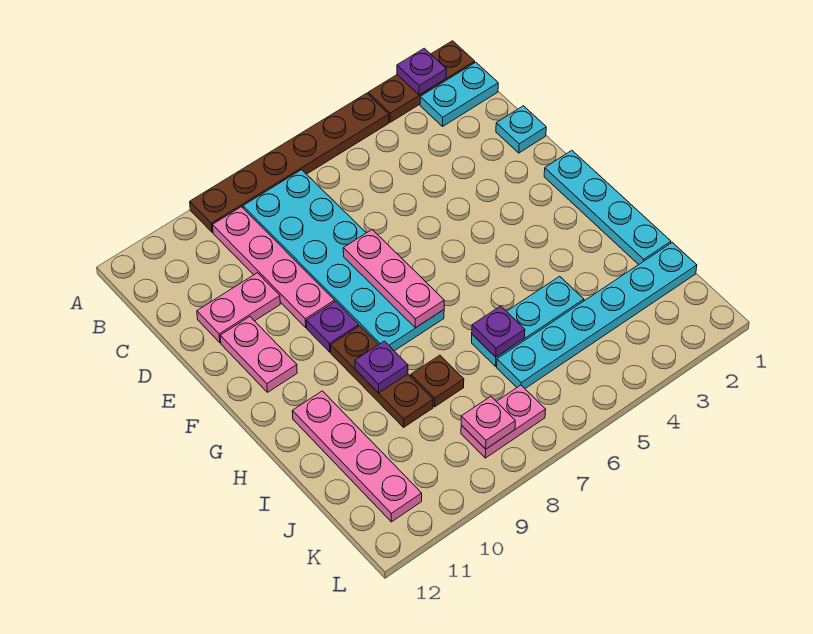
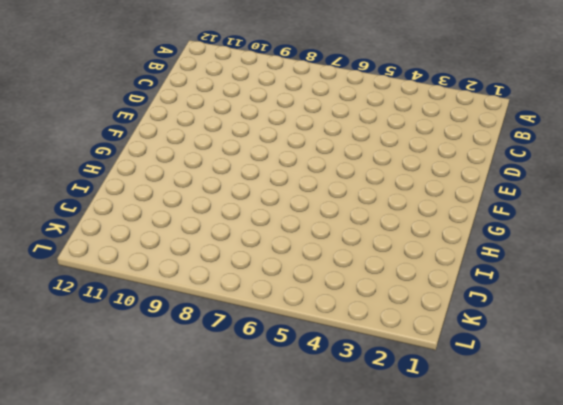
none -> brown plate A1:A3 level 1
none -> brown plate A4:A9 level 1
none -> cyan plate B1:B2 level 1

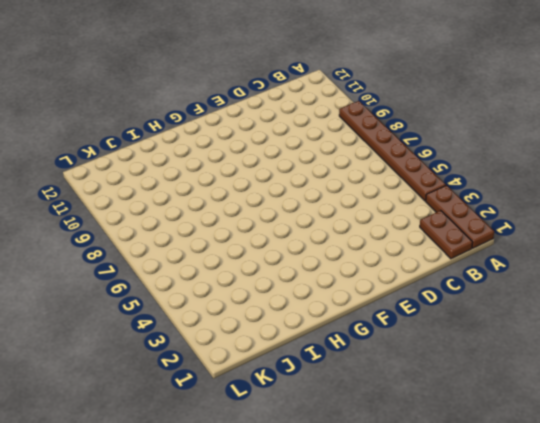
brown plate B1:B2 level 1 -> cyan plate B1:B2 level 1
none -> cyan plate B7:G8 level 1
none -> pink plate B9:E9 level 1
none -> cyan plate D1 level 1

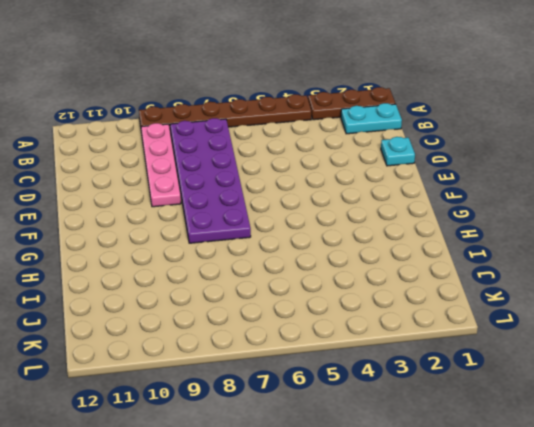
purple plate B7:G8 level 1 -> cyan plate B7:G8 level 1
none -> pink plate D10:D11 level 1
none -> pink plate E11:F11 level 1
none -> cyan plate F1:I1 level 1

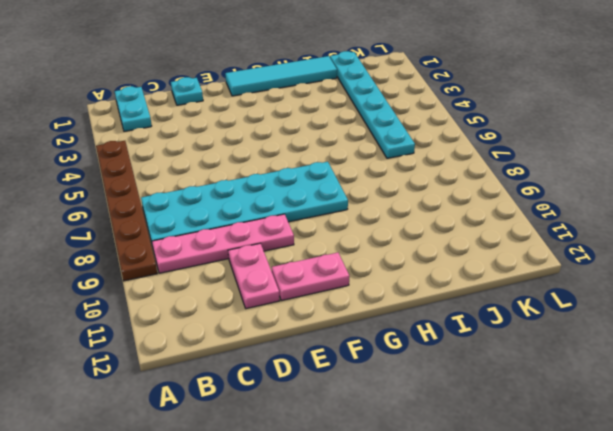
cyan tile F1:I1 level 1 -> cyan plate F1:I1 level 1
none -> brown plate A1:A3 level 1
none -> purple plate F9 level 1
none -> brown plate G9:I9 level 1

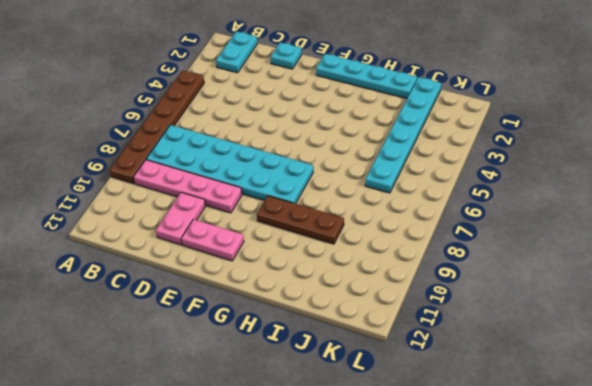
none -> brown plate A1:A3 level 1
none -> purple plate F9 level 1
none -> pink plate H11:K11 level 1

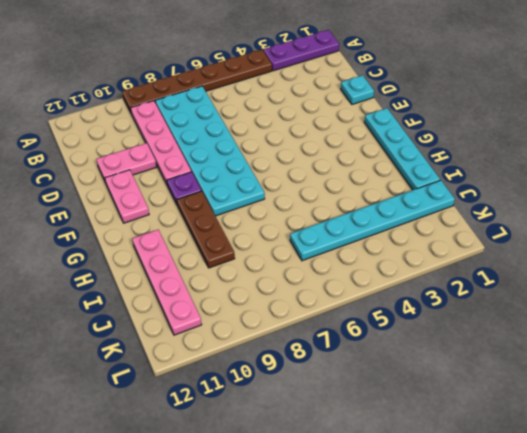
purple plate A1:A3 level 1 -> brown plate A1:A3 level 1
none -> cyan plate B1:B2 level 1
none -> cyan plate I4:I6 level 1
none -> brown plate I8 level 1

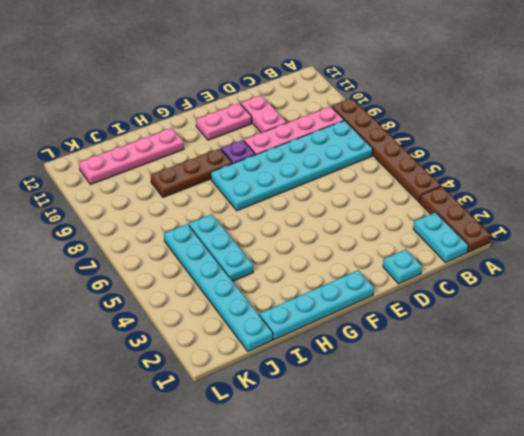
none -> brown plate I8 level 1
none -> pink plate K7:K8 level 1
none -> purple plate A2 level 2

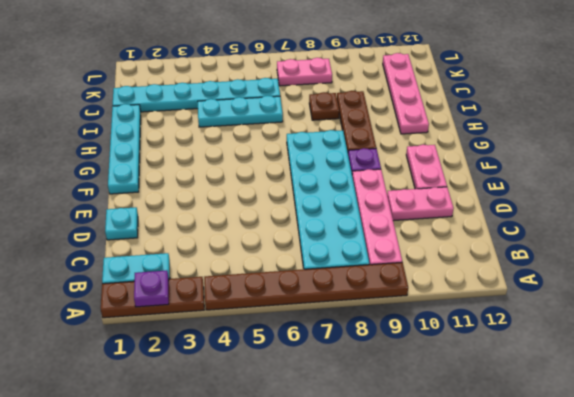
none -> pink plate E7:G7 level 2
none -> purple plate H9 level 2
none -> purple plate I6 level 2

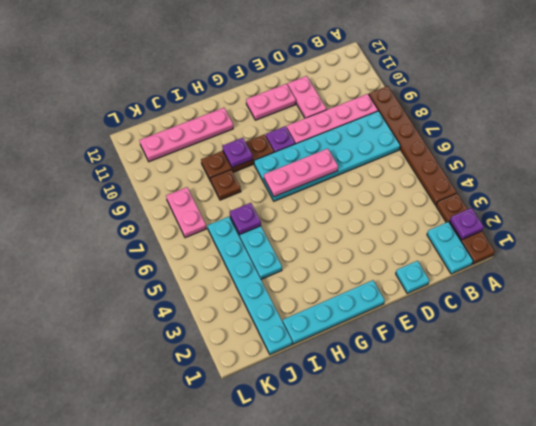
none -> pink plate K8 level 2

